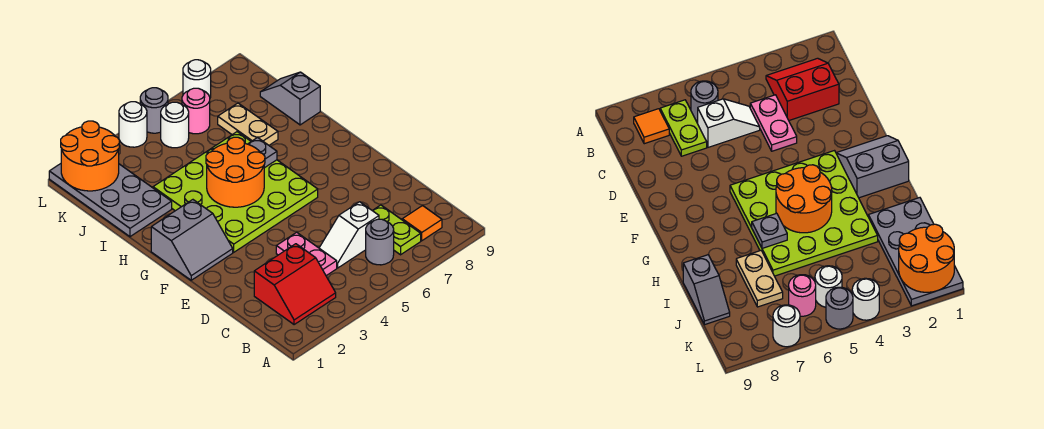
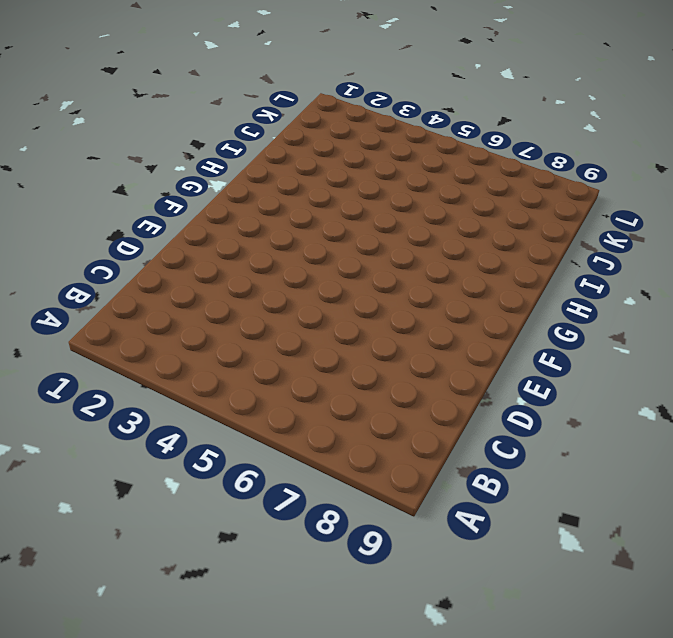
none -> red slope B2:C3 level 1 top C
none -> grey round brick B6 level 1
none -> lime plate B7:C7 level 1

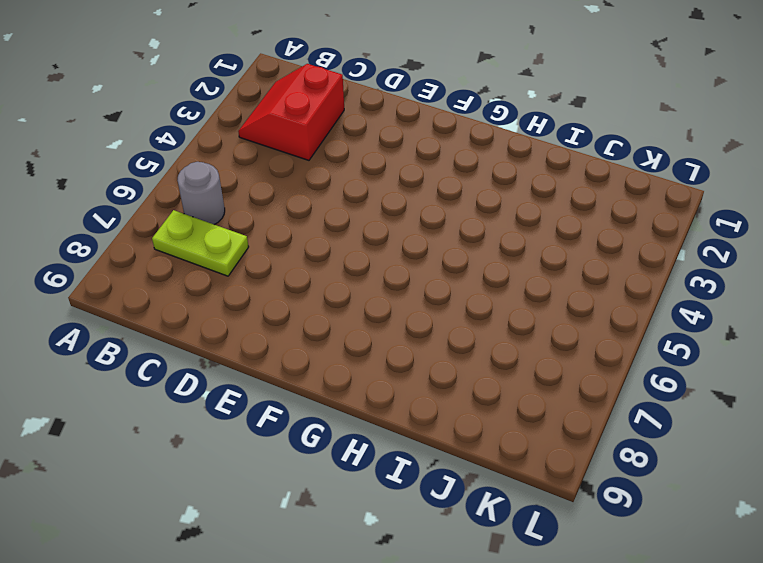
none -> orange tile B8 level 1
none -> pink plate C4:D4 level 1
none -> white slope C5:C6 level 1 top 6

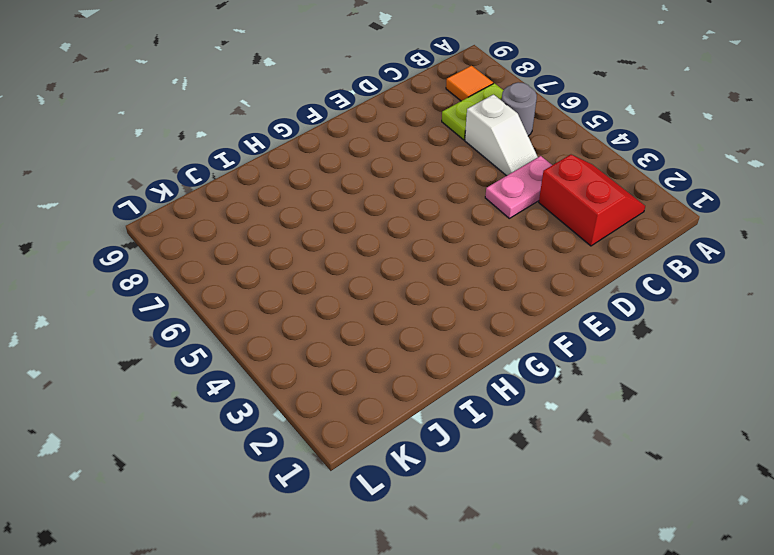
none -> grey slope F1:G2 level 1 top G
none -> lime plate F3:I6 level 1
none -> grey plate I1:L2 level 1

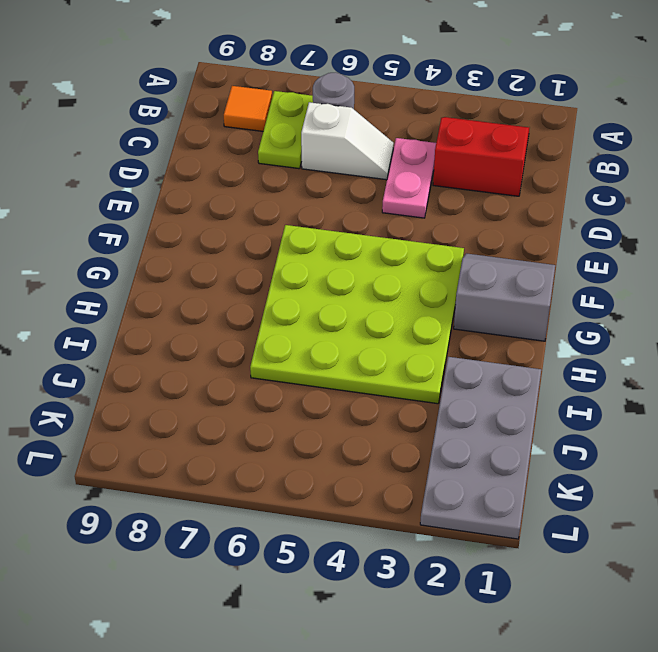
none -> tan plate I7:J7 level 1
none -> grey slope I9:J9 level 1 top I
none -> white round brick K5 level 1

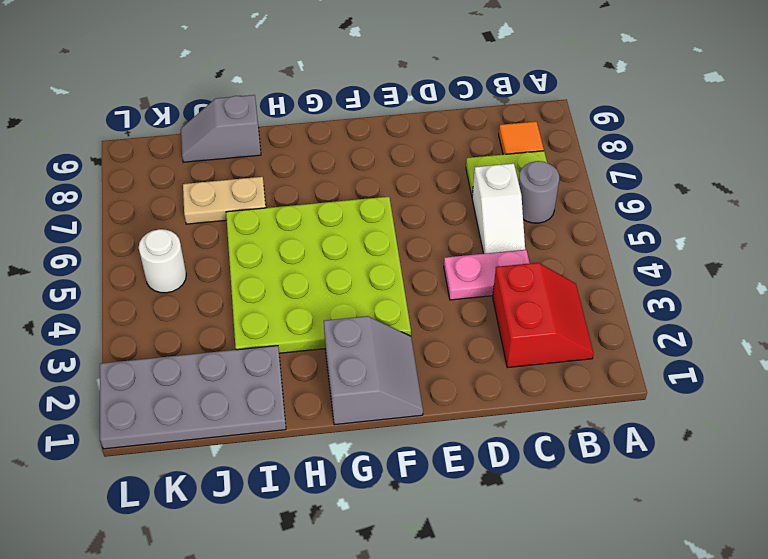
none -> pink round brick K6 level 1
none -> white round brick L4 level 1
none -> grey round brick L5 level 1

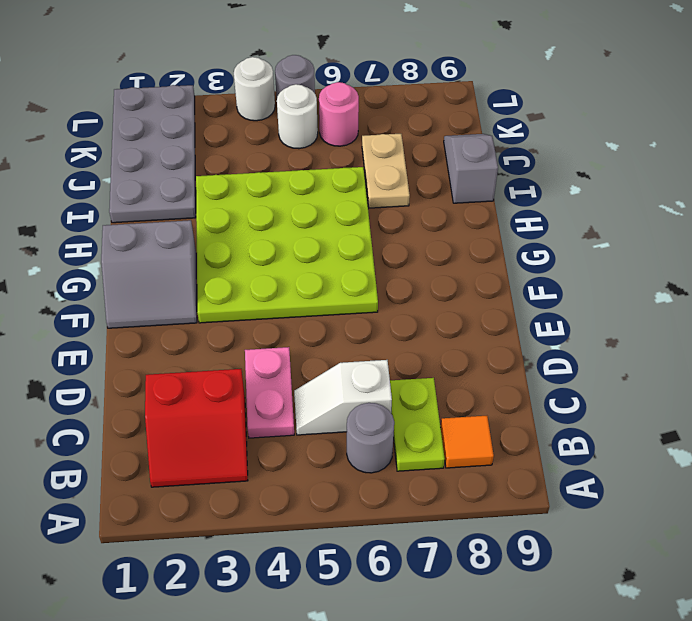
none -> white round brick L7 level 1
none -> orange round brick G4:H5 level 2
none -> grey plate H6 level 2

